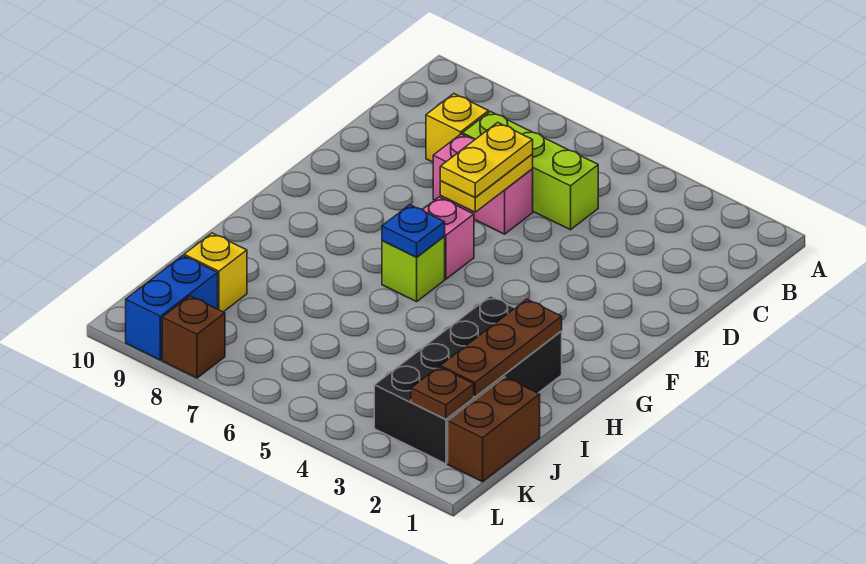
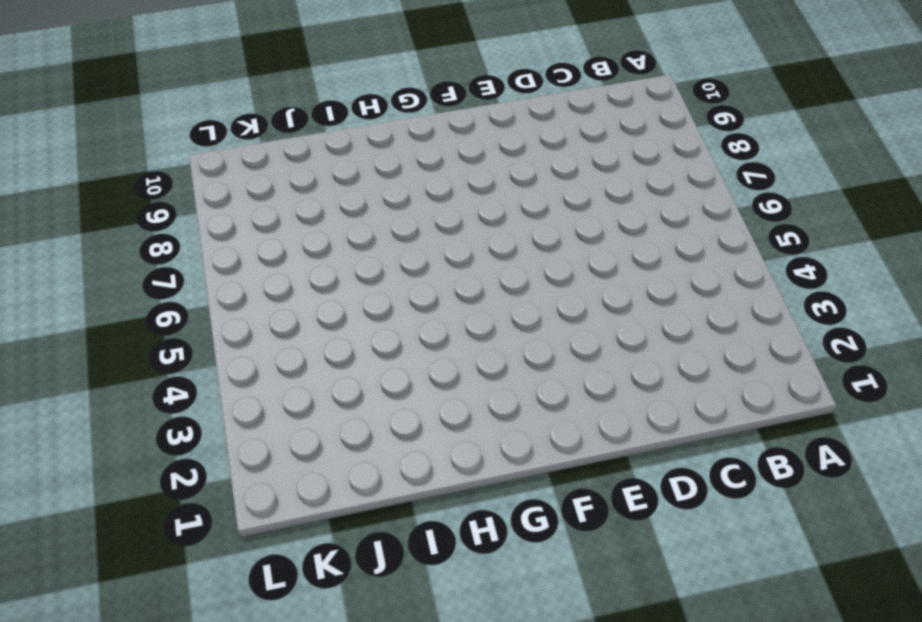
none -> lime brick C5:C7 level 1
none -> yellow brick C8 level 1
none -> pink brick D6:D7 level 1

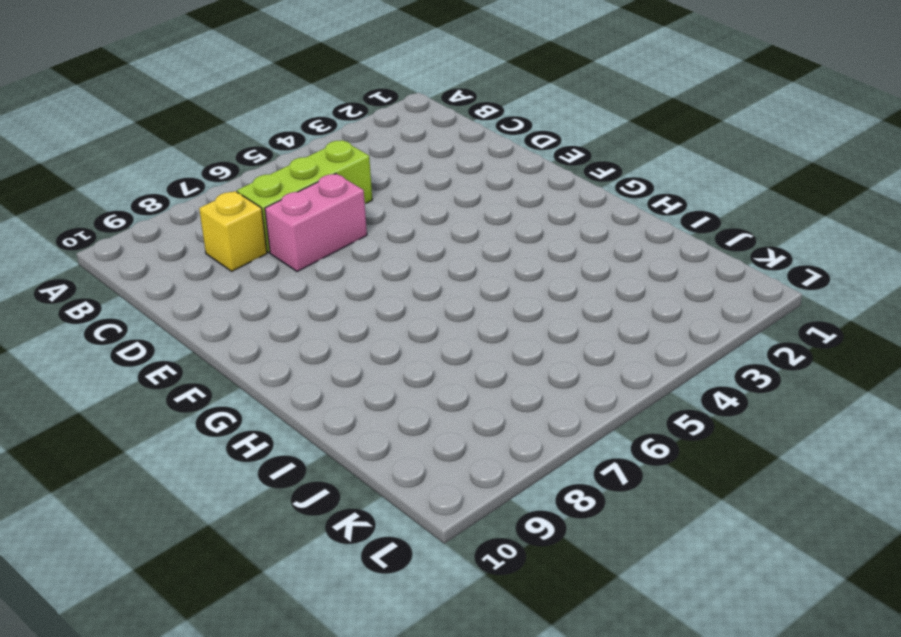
none -> pink brick F6 level 1
none -> lime brick G6 level 1
none -> black brick H2:K3 level 1

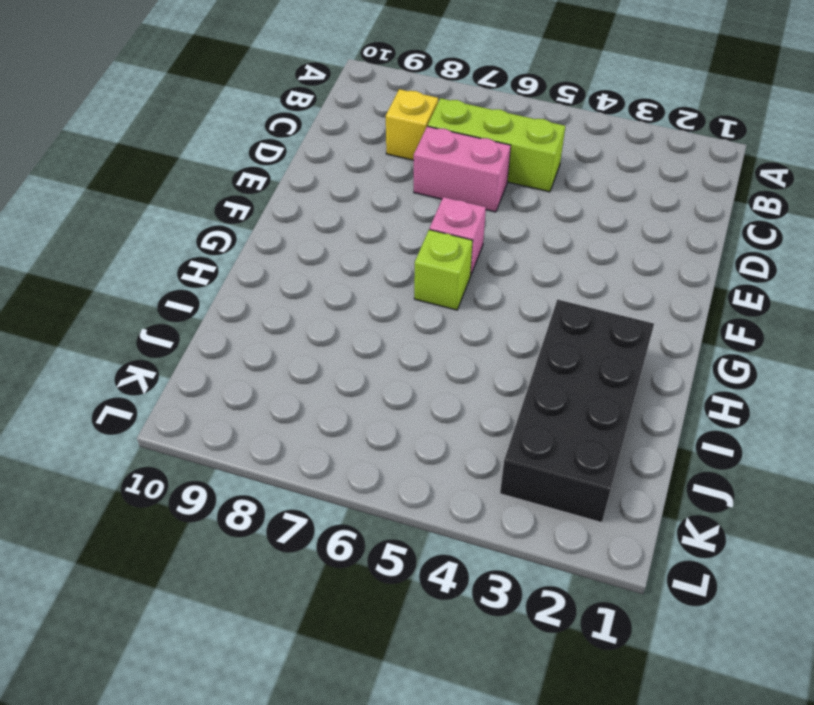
none -> brown brick J1:K1 level 1
none -> yellow brick J9 level 1
none -> blue brick K9:L9 level 1

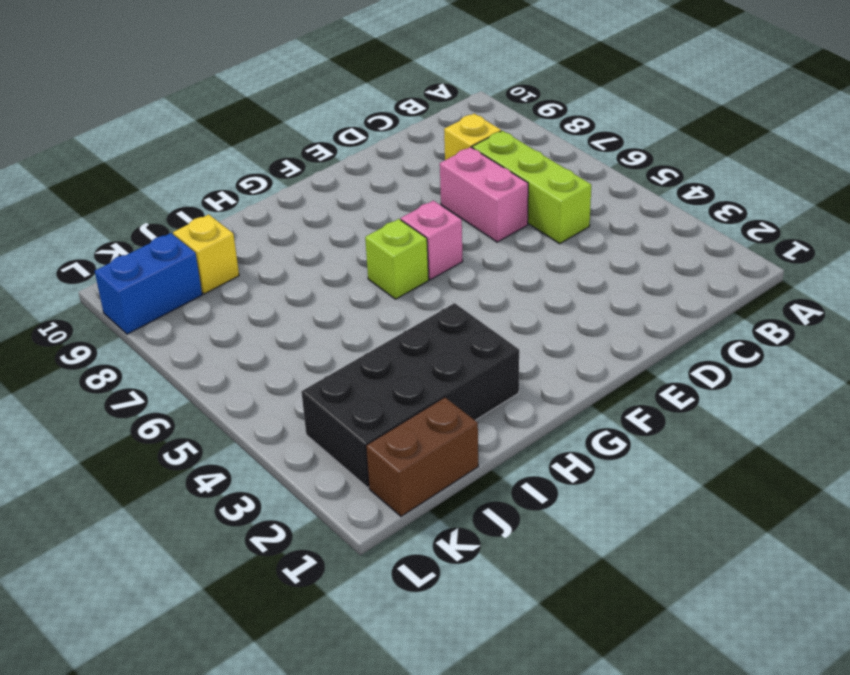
none -> brown brick L8 level 1
none -> yellow plate D6:E6 level 2
none -> blue plate G6 level 2

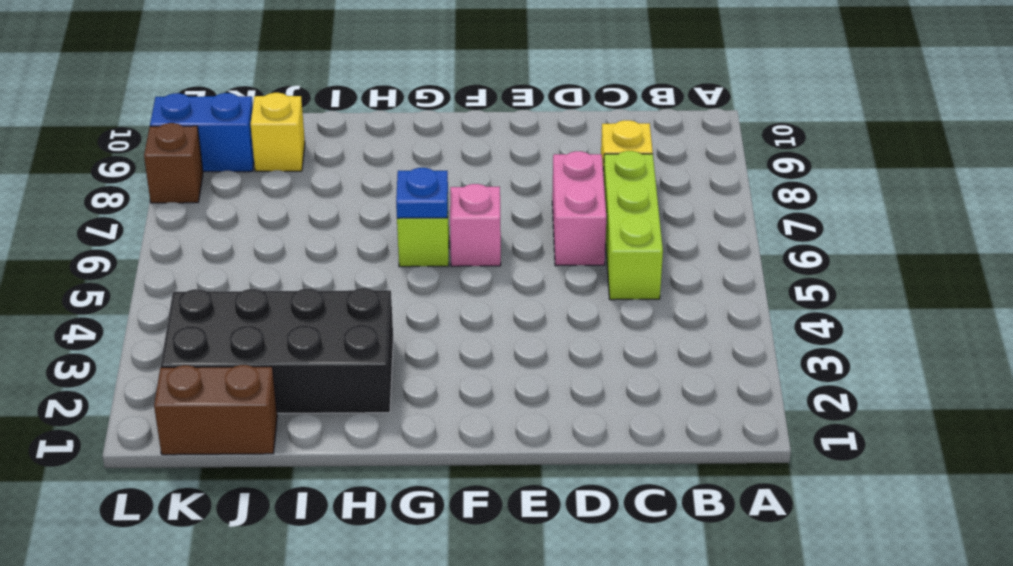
none -> yellow plate D6:E6 level 2
none -> brown plate H2:J2 level 2
none -> brown plate K2 level 2

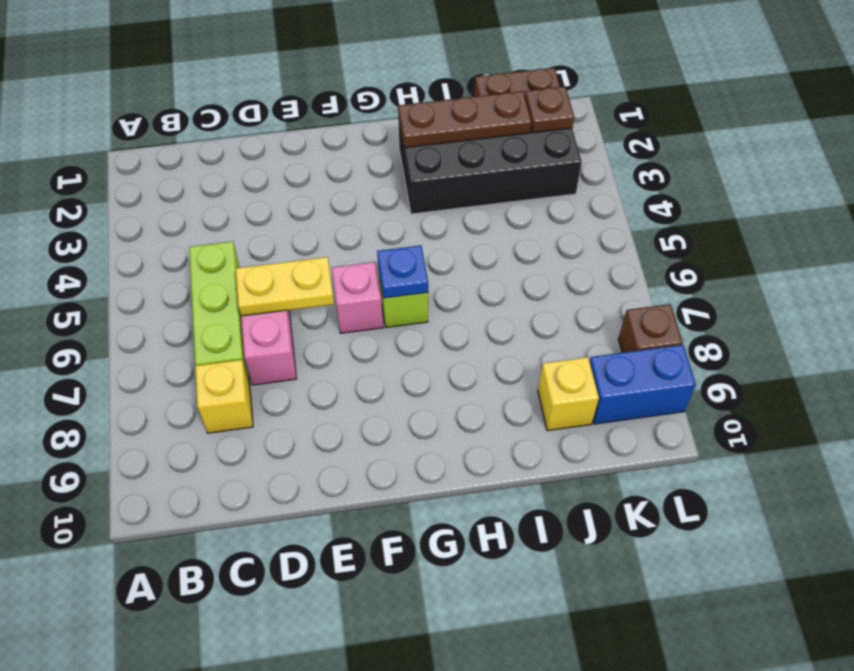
none -> yellow plate D6:E6 level 3

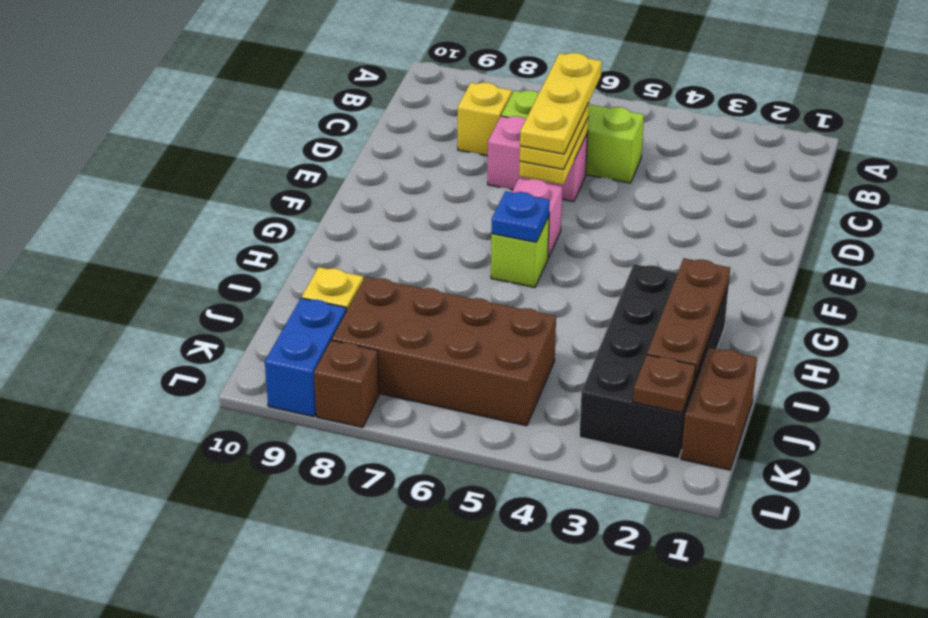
yellow plate C6:E6 level 4 -> none
brown brick J5:K8 level 1 -> none

